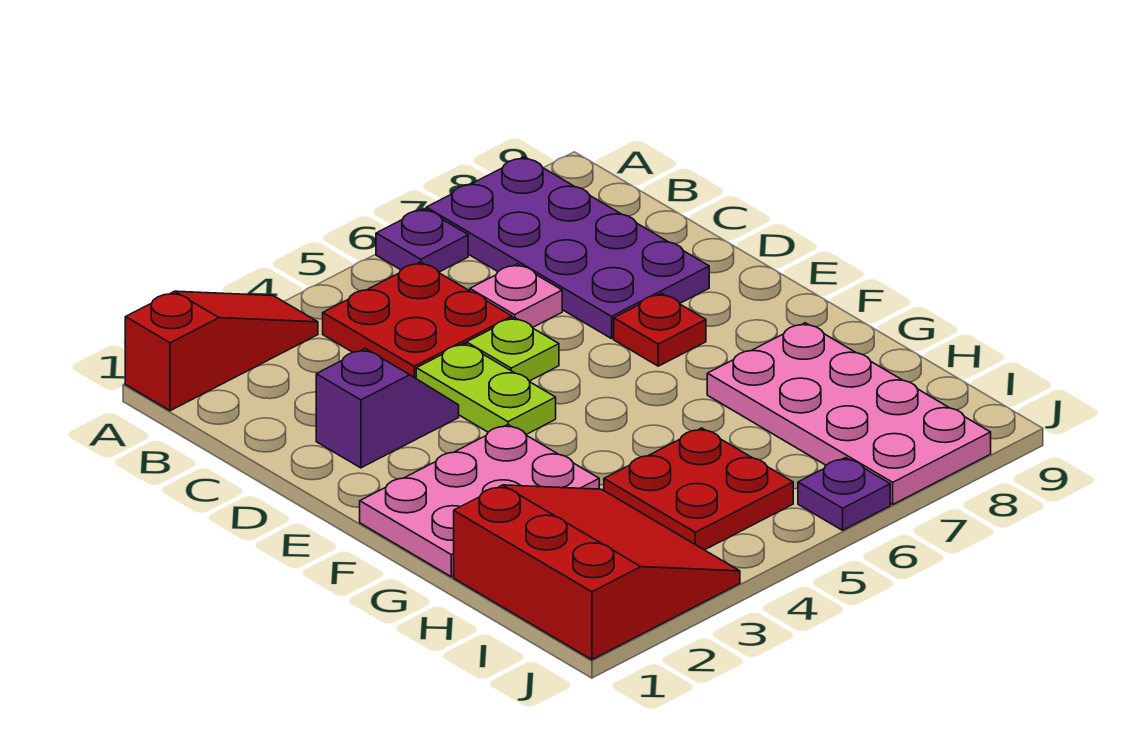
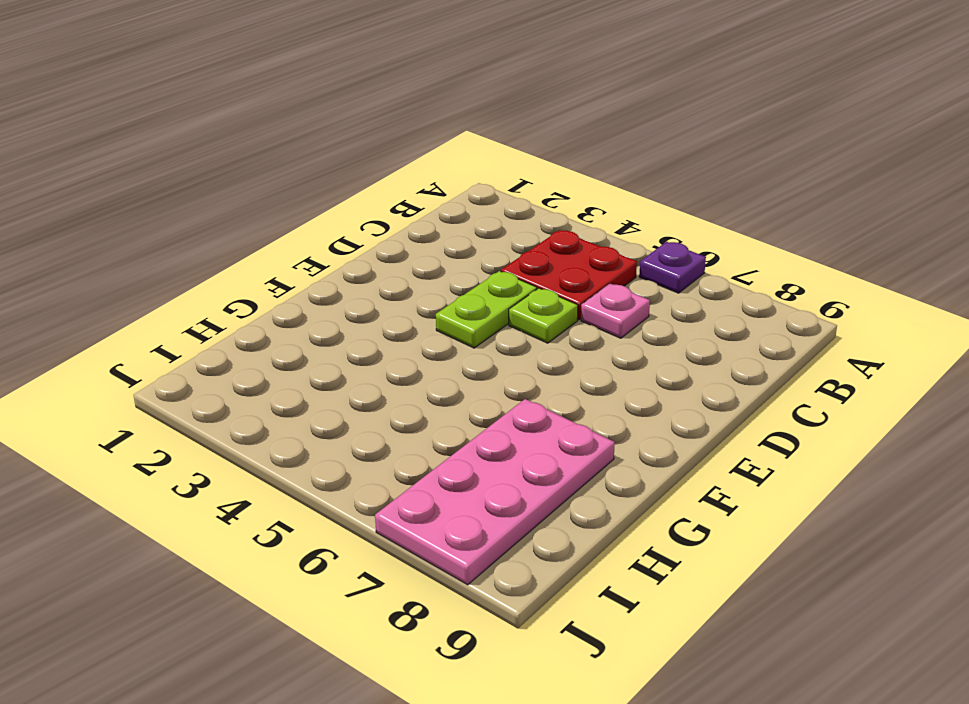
none -> red slope A1:A3 level 1 top 1
none -> purple plate A7:D8 level 1
none -> purple slope D2:D3 level 1 top 2

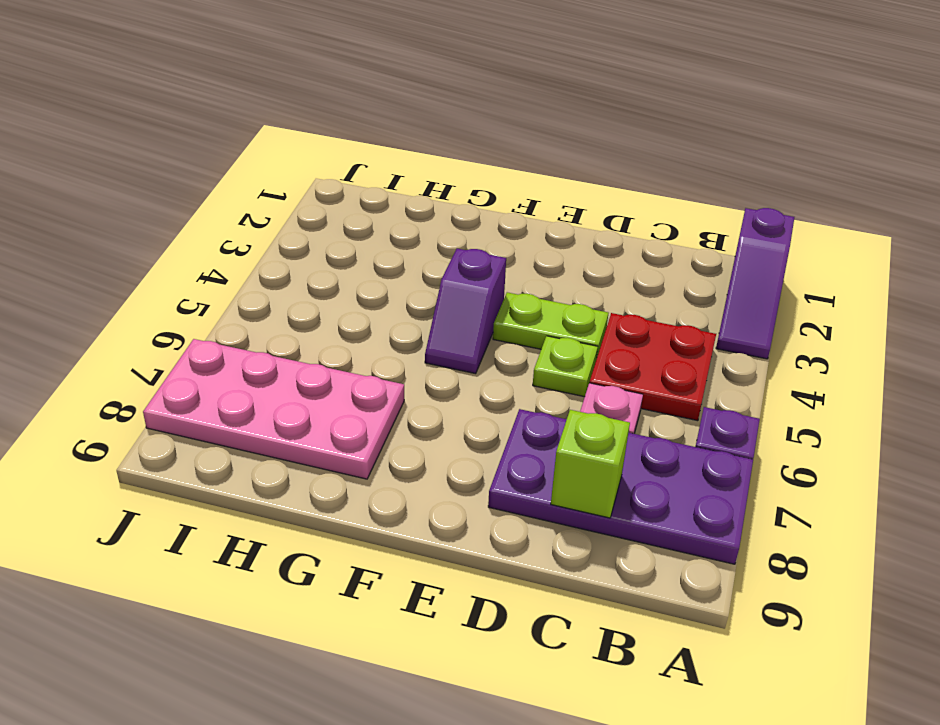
purple slope A1:A3 level 1 top 1 -> red slope A1:A3 level 1 top 1
lime brick C8 level 2 -> none
purple slope F4:F5 level 1 top 4 -> purple slope D2:D3 level 1 top 2
none -> red plate E7 level 1
none -> pink plate F1:G3 level 1
none -> red slope H1:J3 level 1 top 1

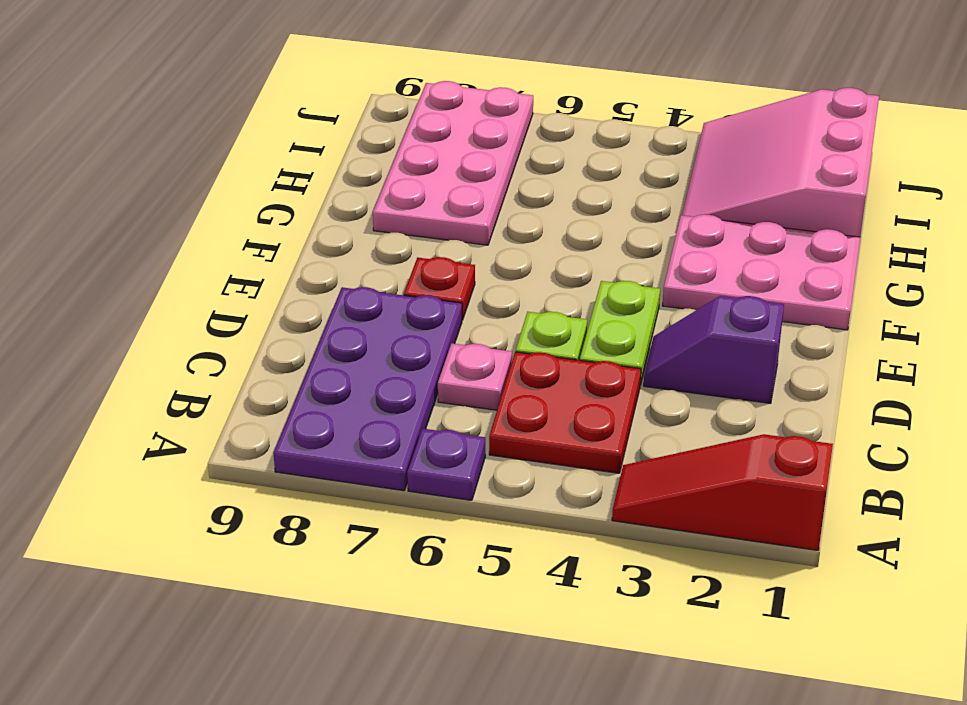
pink slope H1:J3 level 1 top 1 -> red slope H1:J3 level 1 top 1
none -> red plate H4:I5 level 1
none -> purple plate J6 level 1

